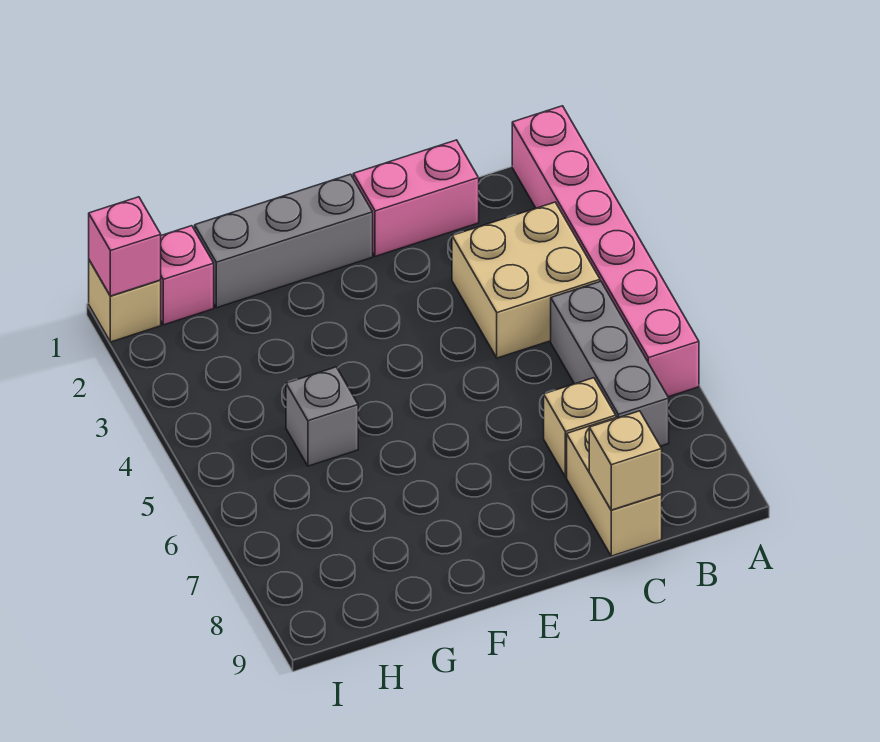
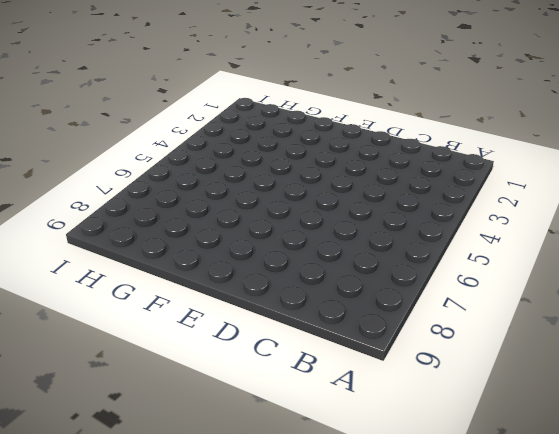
none -> pink brick A1:A6 level 1
none -> tan brick B3:C4 level 1
none -> grey brick B5:B7 level 1

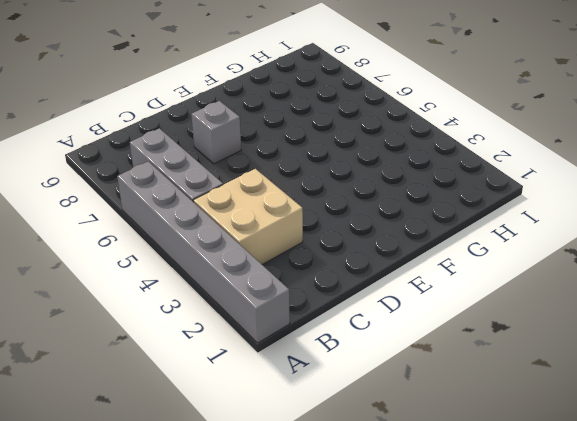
grey brick A1:A6 level 1 -> pink brick A1:A6 level 1
grey brick D7 level 1 -> grey brick G5 level 1
none -> pink brick C1:D1 level 1
none -> tan brick C7 level 1
none -> tan brick C8:C9 level 1

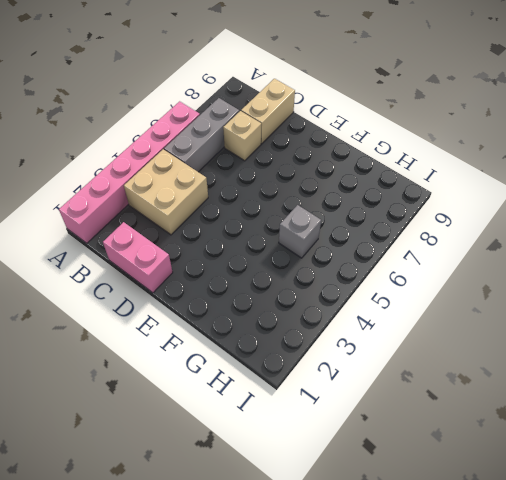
none -> grey brick E1:G1 level 1
none -> pink brick H1 level 1
none -> tan brick I1 level 1

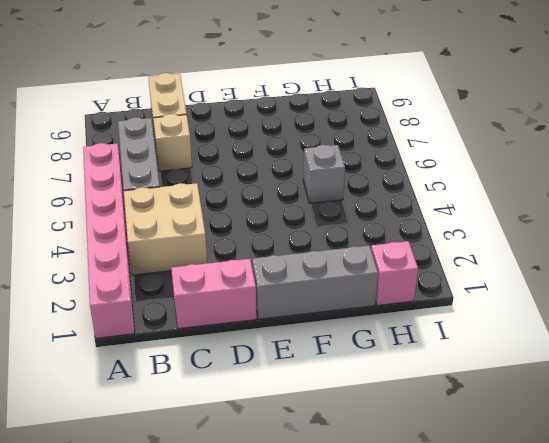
none -> tan brick I1 level 1
none -> tan brick C9 level 2
none -> pink brick I1 level 2

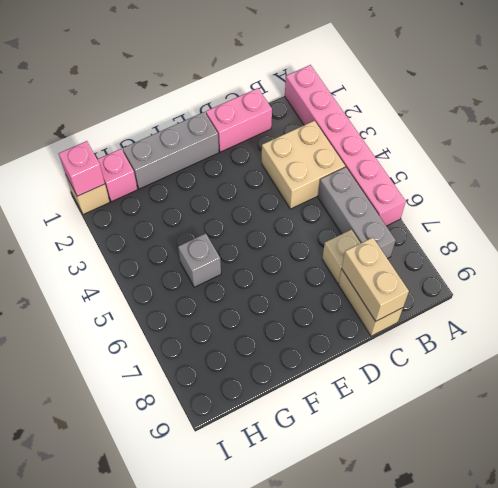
tan brick C8:C9 level 2 -> tan brick C9 level 2

